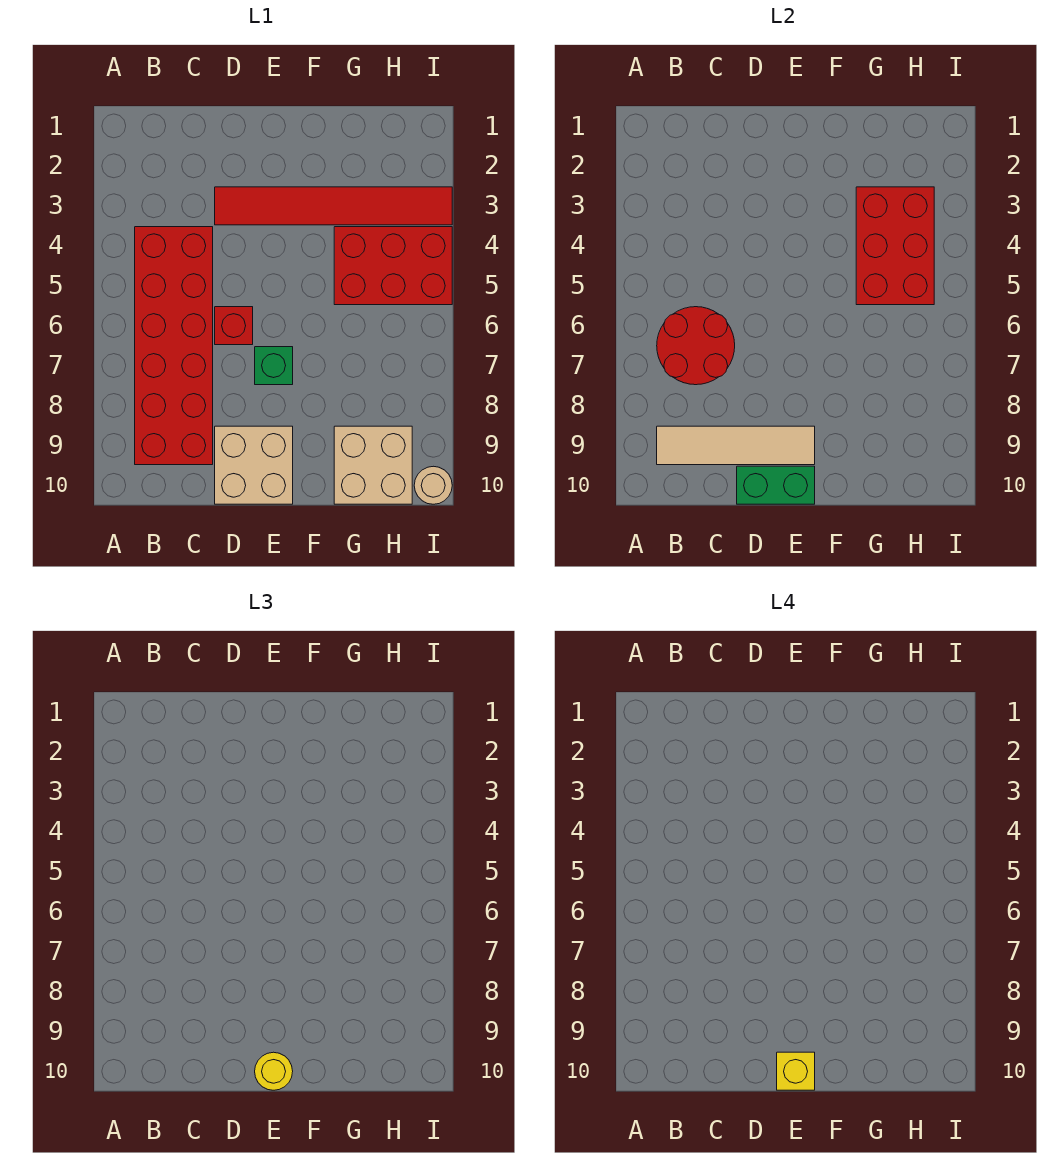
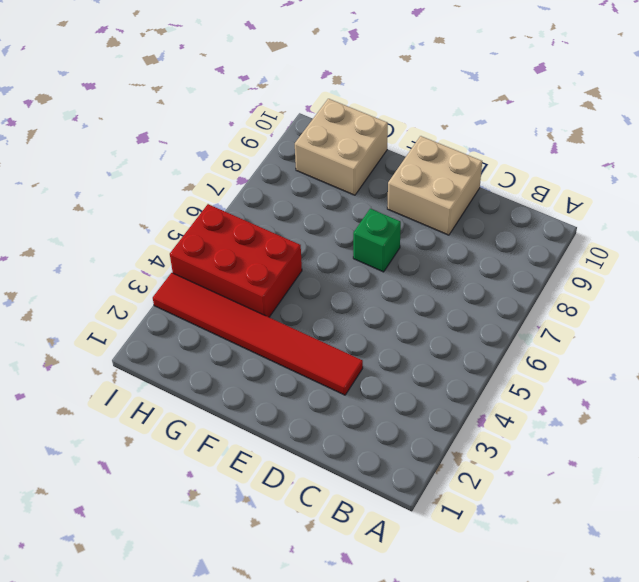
none -> red brick B4:C9 level 1
none -> red brick D6 level 1
none -> tan round brick I10 level 1

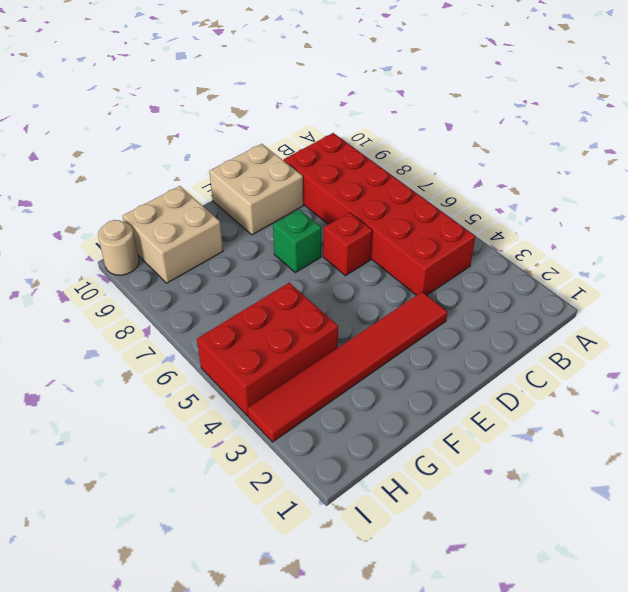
none -> red round brick B6:C7 level 2
none -> tan tile B9:E9 level 2
none -> green brick D10:E10 level 2

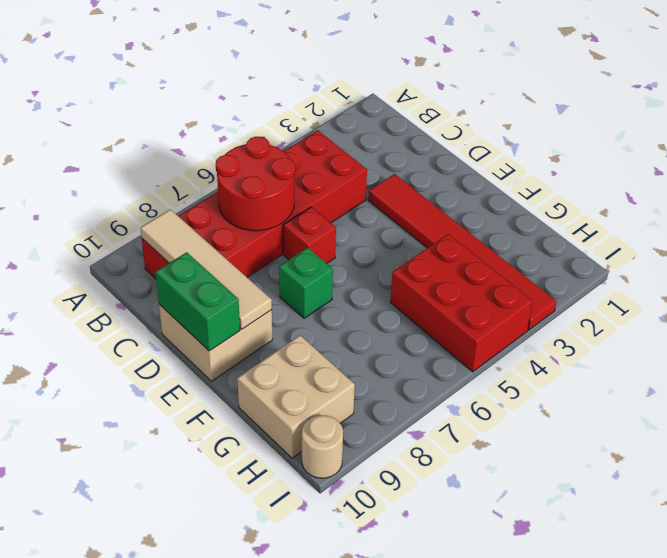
none -> red brick G3:H5 level 2
none -> yellow round brick E10 level 3
none -> yellow brick E10 level 4

